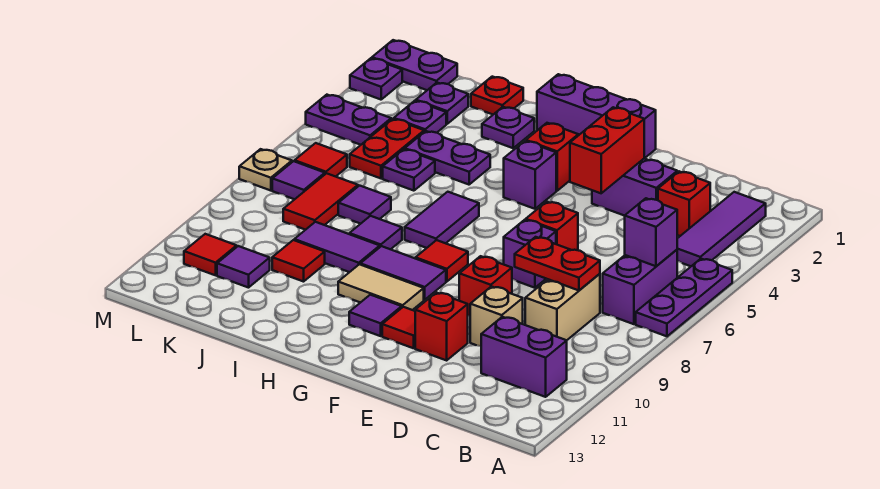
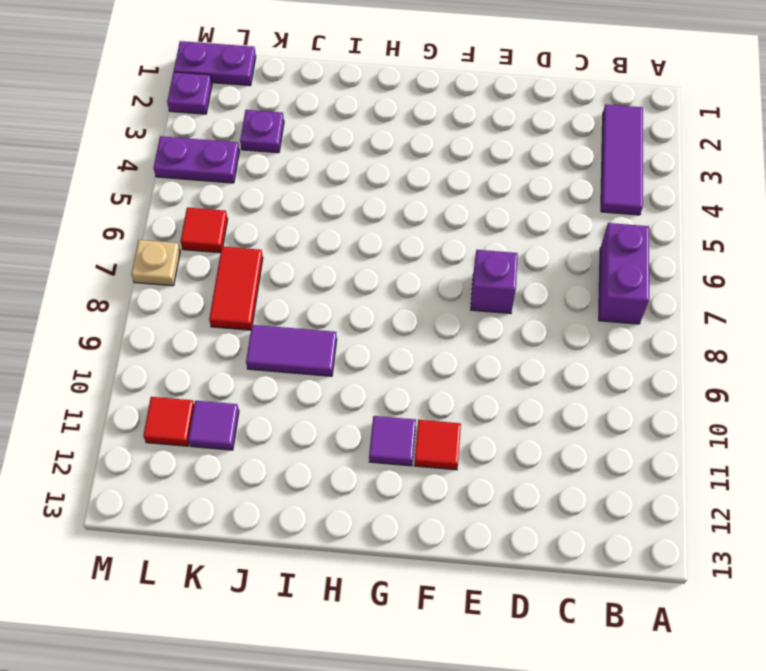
none -> purple plate A5:A7 level 1
none -> purple brick B11:C11 level 1
none -> red brick C3 level 1
none -> tan brick C8:C9 level 1

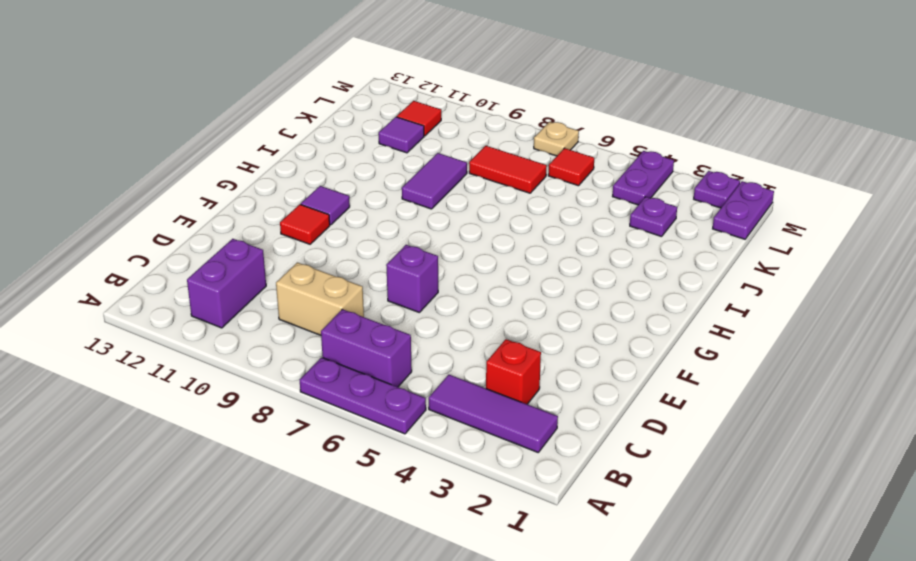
none -> purple brick D3:E3 level 1
none -> tan brick D10 level 1
none -> red brick E6 level 1
none -> red brick E9 level 1

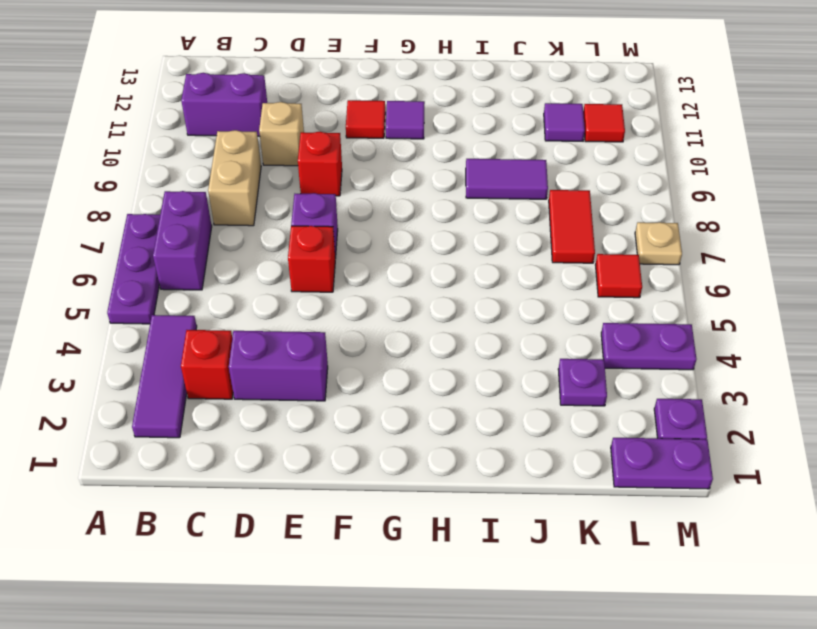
none -> red brick E11 level 1
none -> purple brick F1:H1 level 1
none -> red brick G3 level 1
none -> purple brick G4 level 1

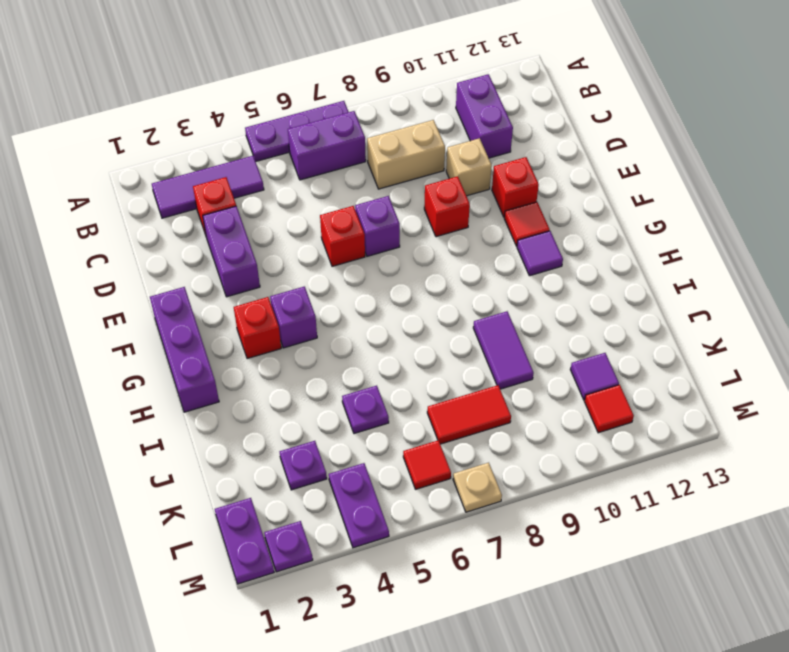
none -> red tile G8 level 1
none -> purple tile G9:H9 level 1
none -> tan tile G10:H10 level 1
none -> purple tile H6:H7 level 1

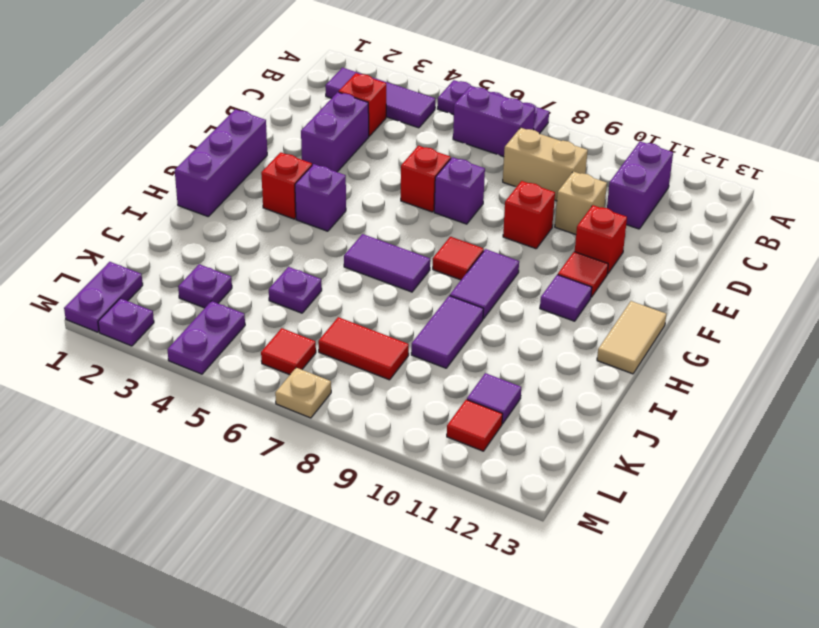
tan tile G13:H13 level 1 -> tan tile G10:H10 level 1
none -> purple plate I2 level 1
none -> purple plate I4:J4 level 1
none -> purple tile I8 level 1
none -> red plate J1 level 1

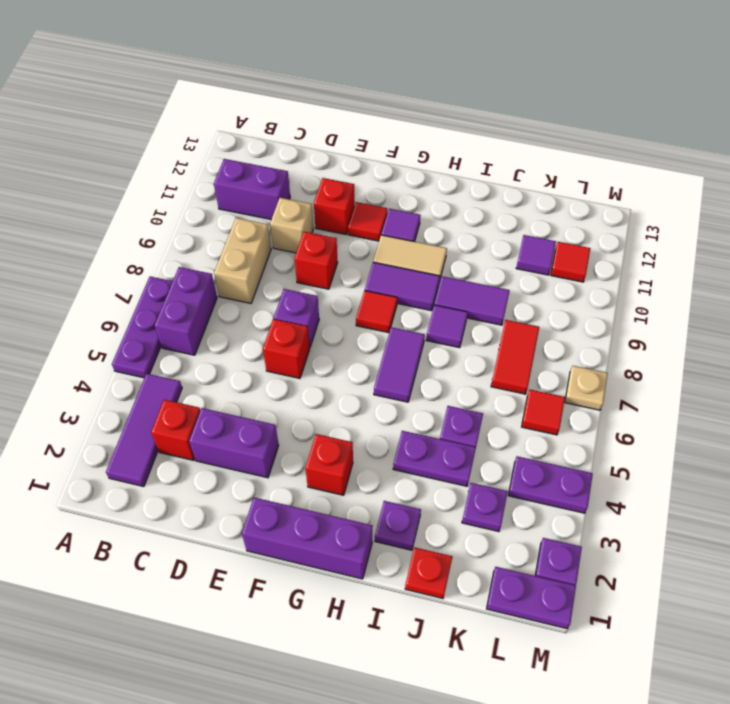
none -> purple brick G4 level 1
none -> purple tile J7 level 1
none -> red tile J10 level 1
none -> purple plate K2 level 1

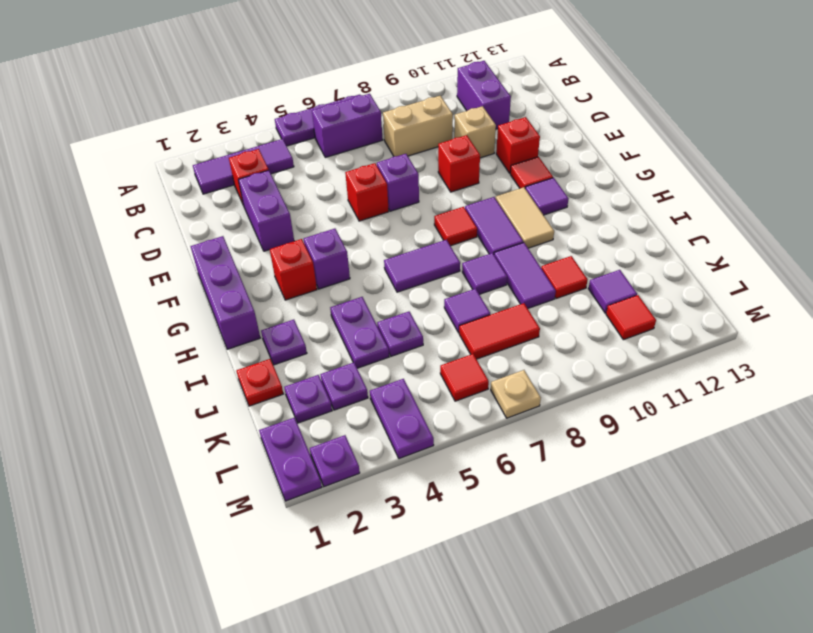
none -> red plate K4:K5 level 1
none -> purple tile L7 level 1
none -> purple brick B6 level 2
none -> red plate C8:D8 level 2

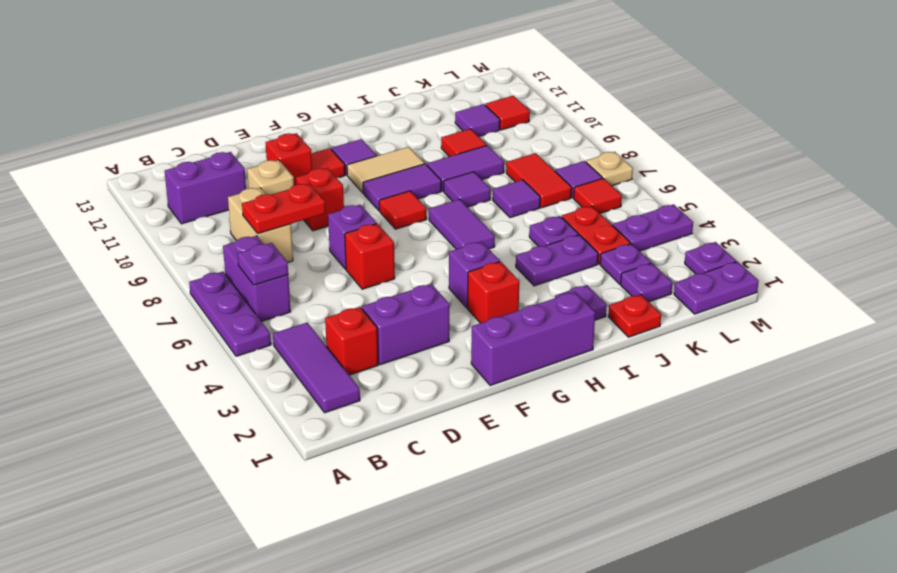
purple plate B6 level 2 -> purple brick B6 level 2
none -> red brick E3:E4 level 2

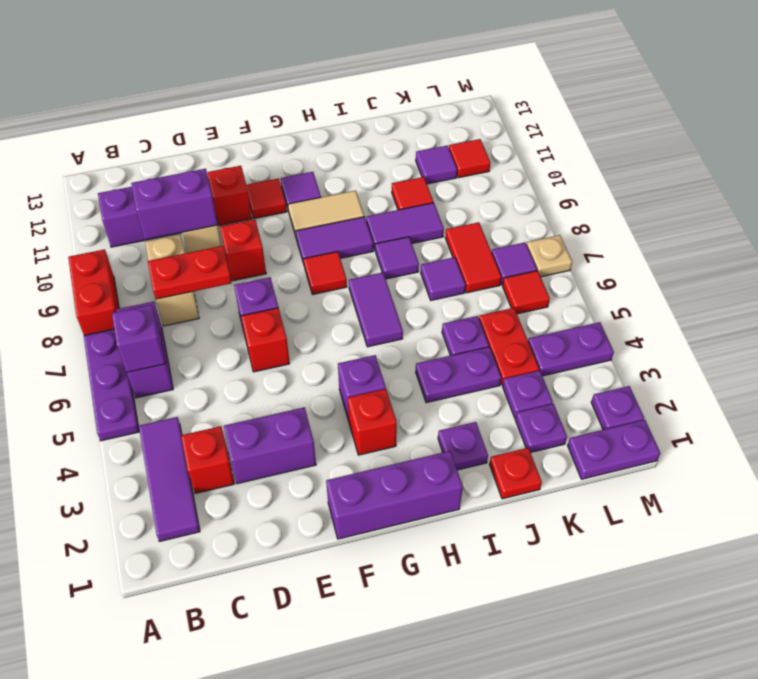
red brick A8:A9 level 1 -> red brick E3:E4 level 2
purple brick C10:D10 level 2 -> none

